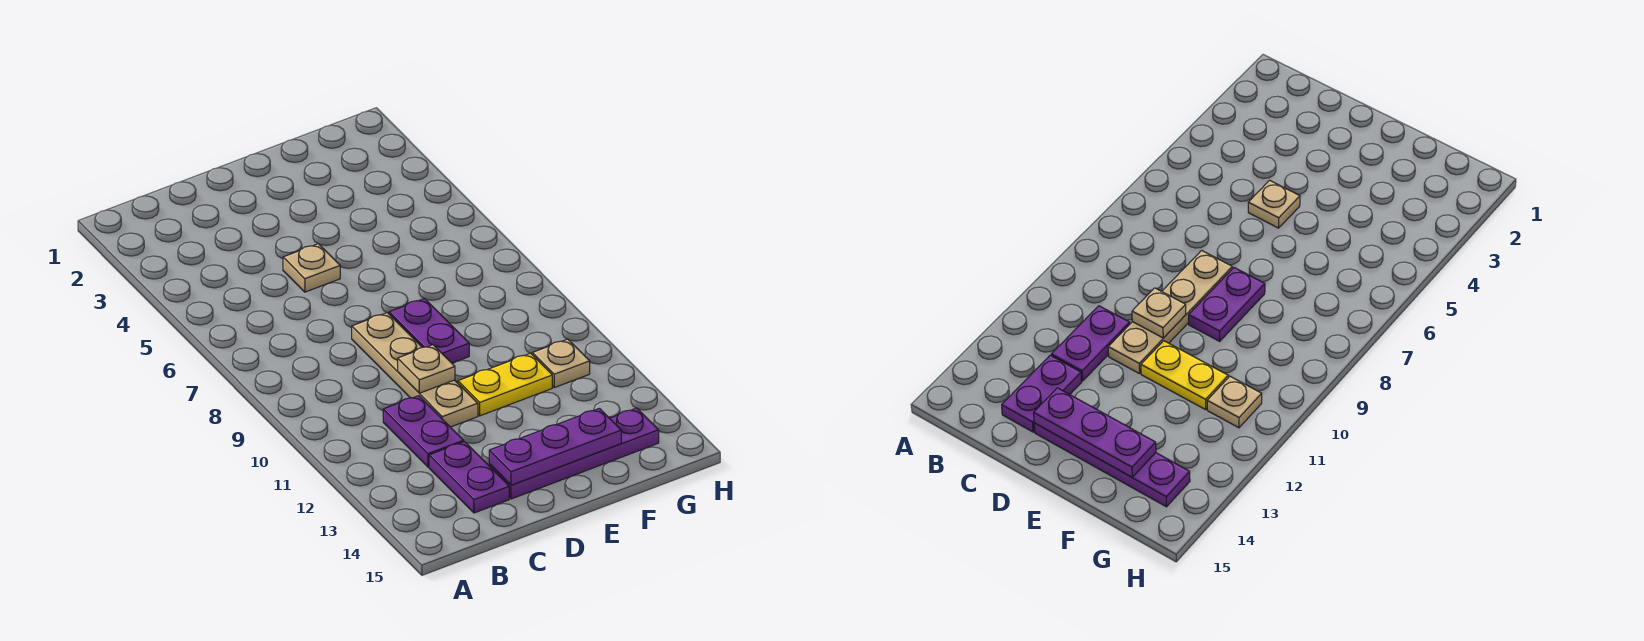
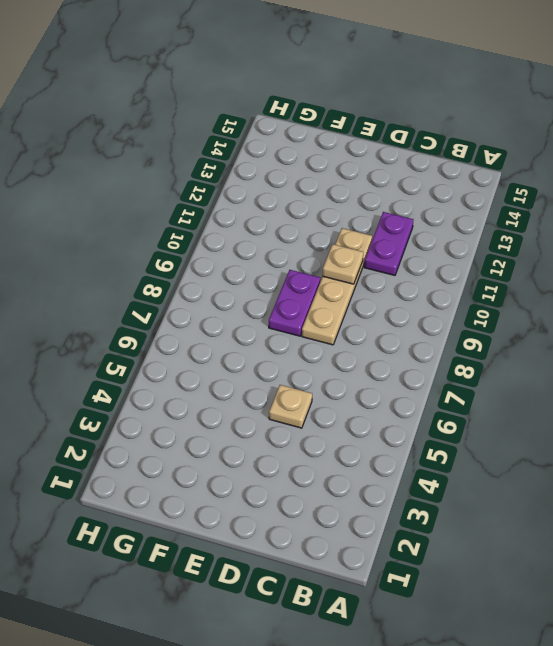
none -> purple plate C13:C14 level 1
none -> purple plate D14:G14 level 1

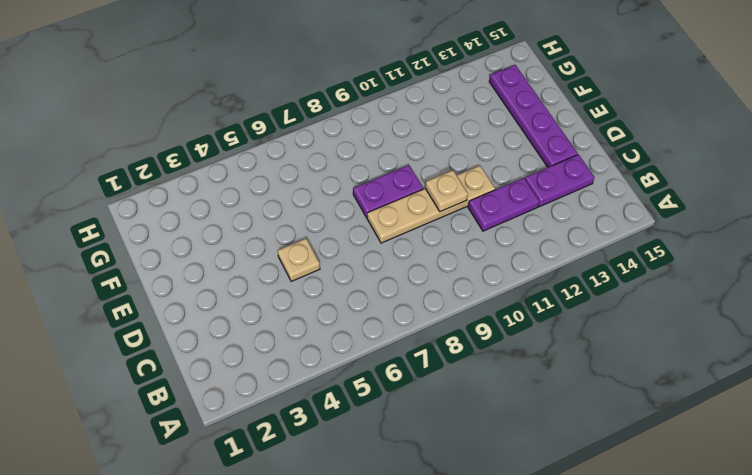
none -> yellow plate E11:F11 level 1
none -> tan plate G11 level 1

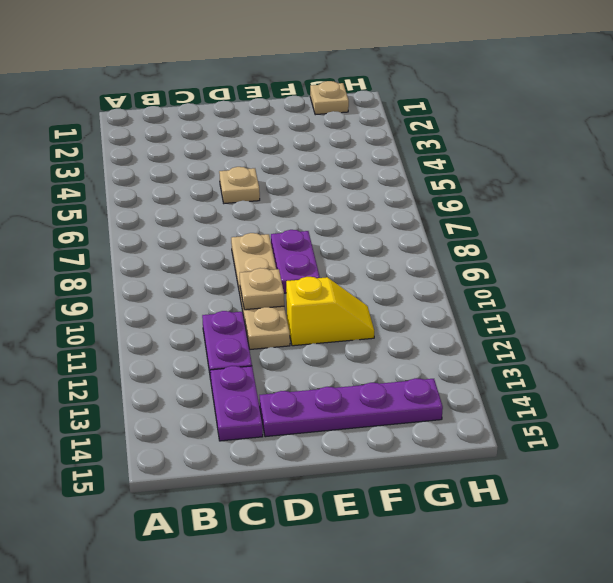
yellow slope E11:F11 level 1 top E -> yellow plate E11:F11 level 1
tan plate G1 level 1 -> tan plate G11 level 1
none -> purple plate D14:F14 level 2

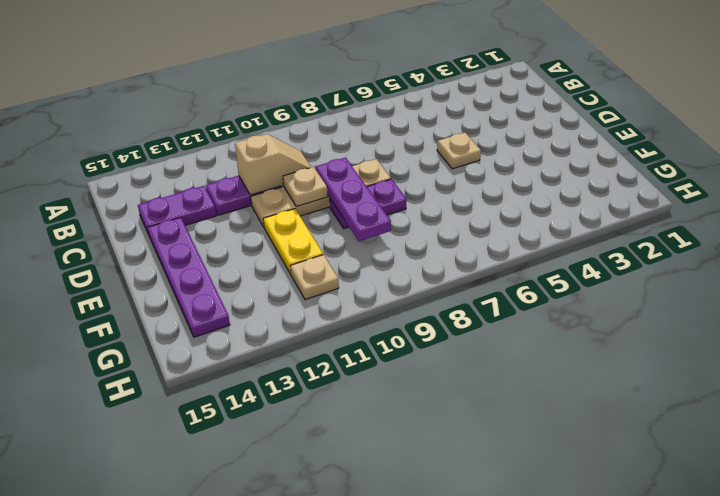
tan slope C10:C11 level 2 top 11 -> none
purple plate D9:F9 level 2 -> purple plate D14:F14 level 2

